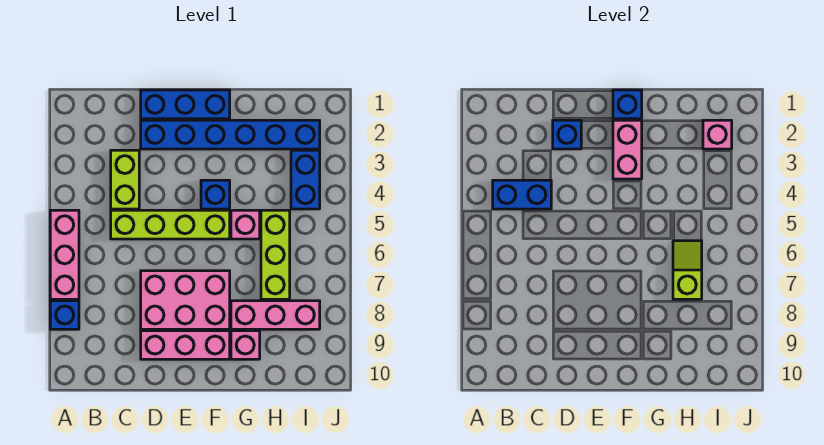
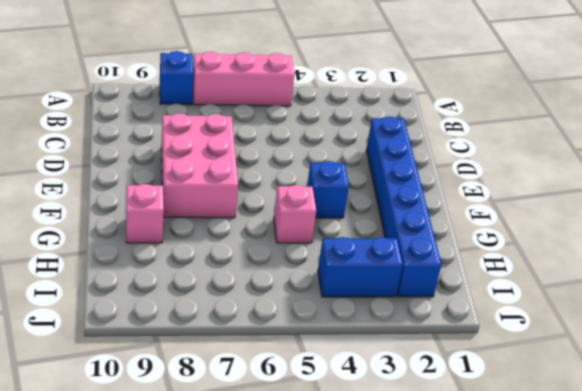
none -> lime brick C3:C4 level 1
none -> lime brick C5:F5 level 1
none -> blue brick D1:F1 level 1

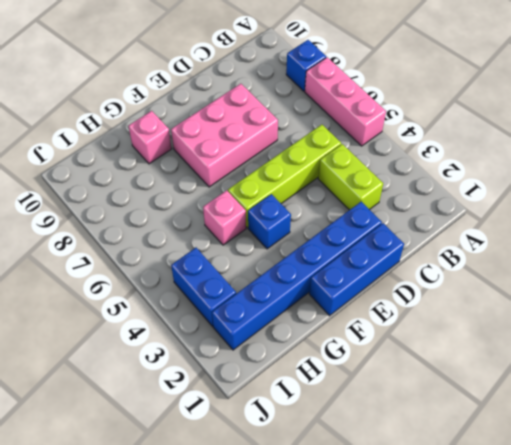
none -> pink brick D9:F9 level 1
none -> pink brick G8:I8 level 1
none -> lime brick H5:H7 level 1

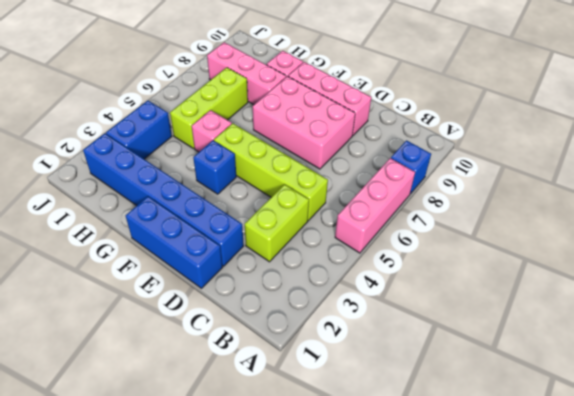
none -> blue brick B4:C4 level 2
none -> blue brick D2 level 2
none -> blue brick F1 level 2

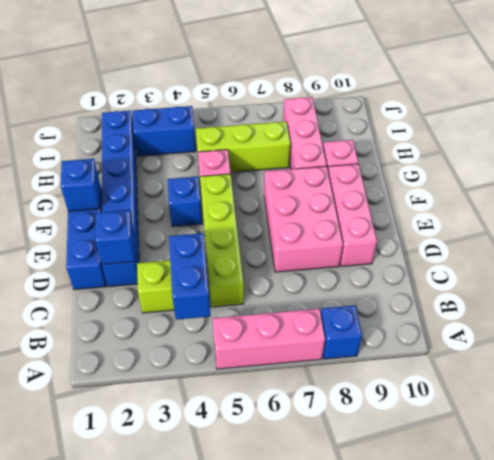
none -> pink brick F2:F3 level 2
none -> lime slope H6:H7 level 2 top 7
none -> pink brick I2 level 2

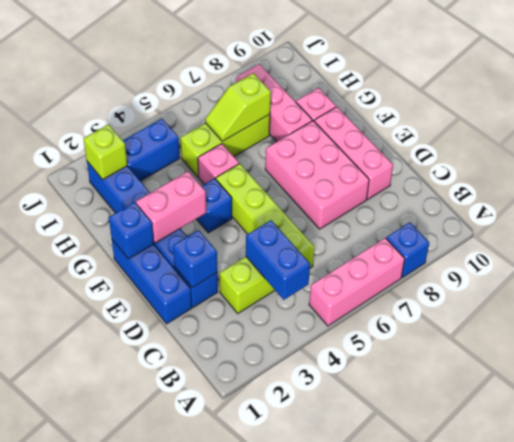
lime brick I2 level 2 -> pink brick I2 level 2

